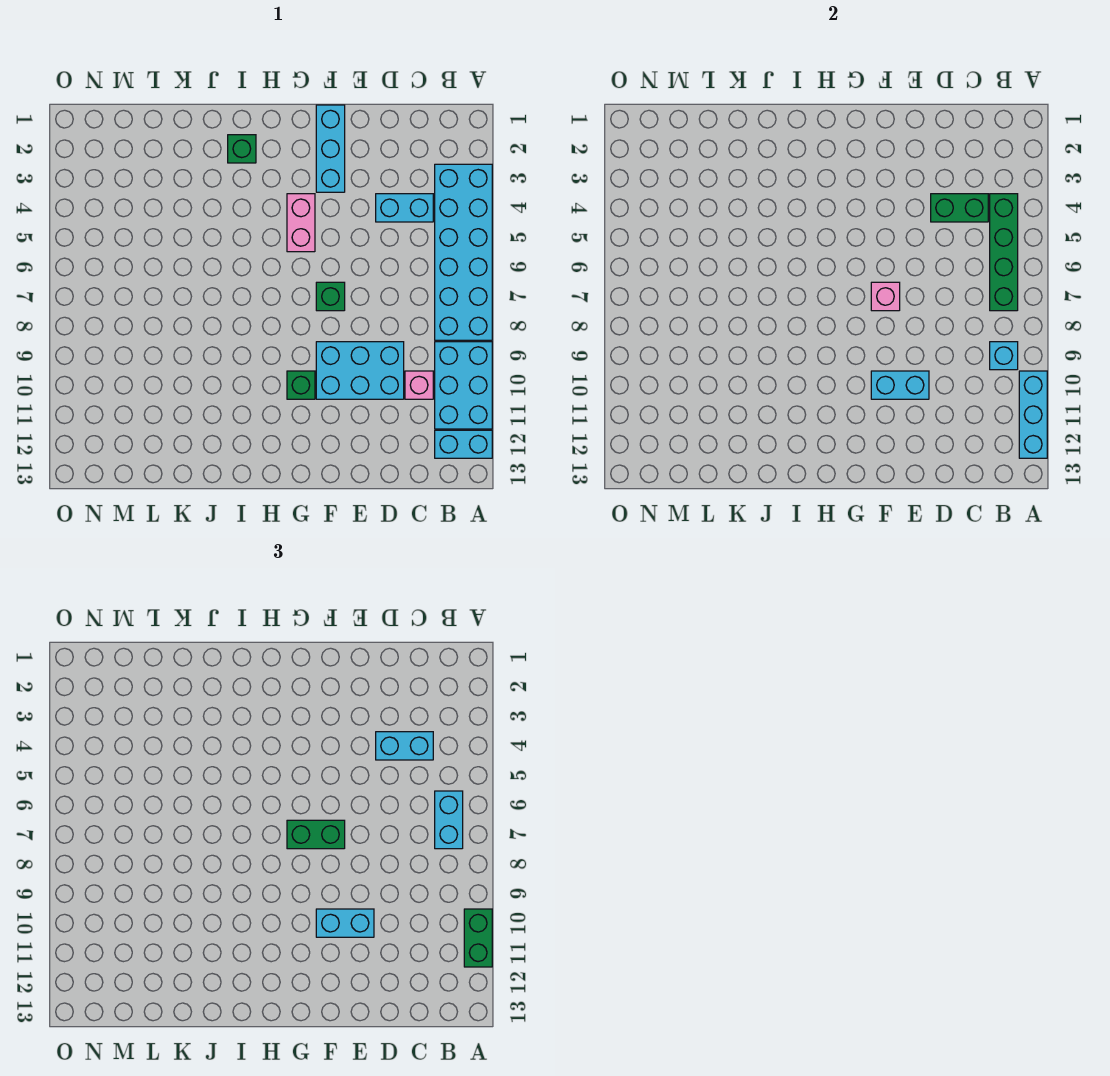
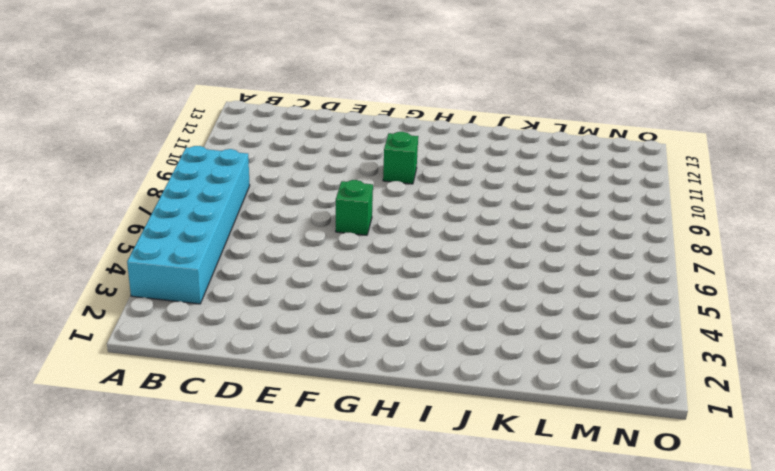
none -> cyan brick A9:B11 level 1
none -> cyan brick A12:B12 level 1
none -> cyan brick C4:D4 level 1

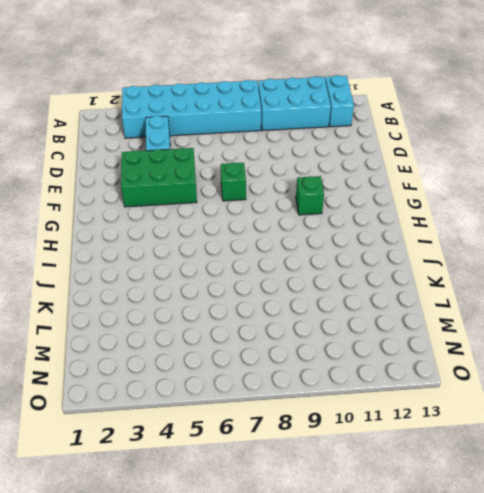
green brick E3:F5 level 1 -> cyan brick F1:F3 level 1
none -> pink brick C10 level 1
none -> cyan brick D9:F10 level 1
none -> pink brick G4:G5 level 1

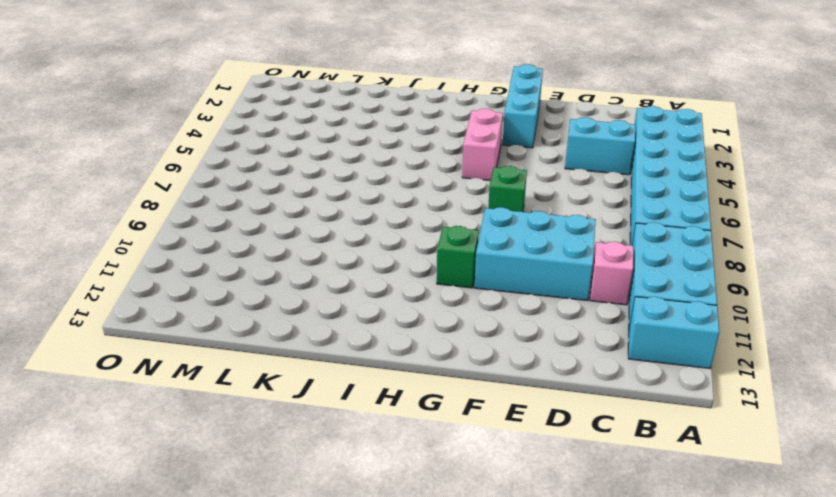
none -> green brick I2 level 1
none -> cyan brick A10:A12 level 2
none -> green brick B4:B7 level 2

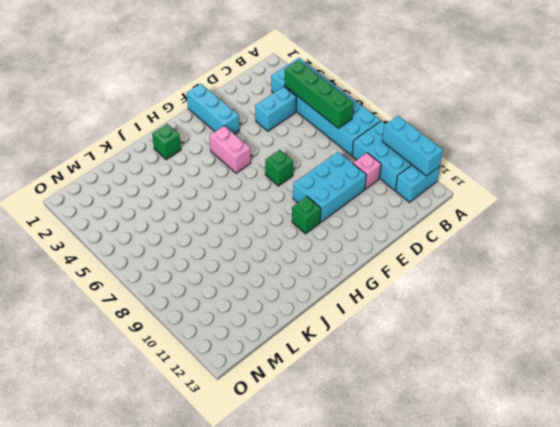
none -> cyan brick B9 level 2
none -> green brick C4:D4 level 2
none -> cyan brick E10:F10 level 2

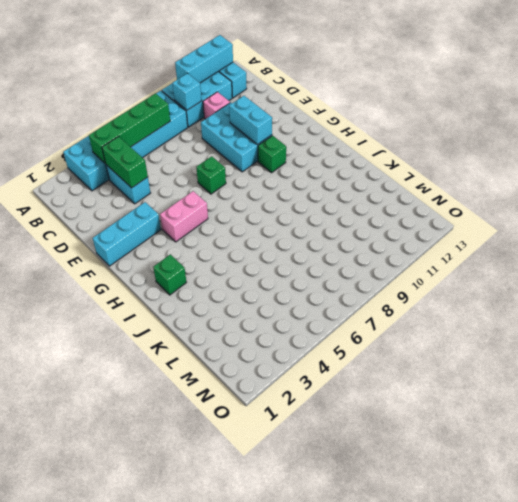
none -> pink brick F7 level 2
none -> green brick A10:A11 level 3
none -> cyan brick B6:B7 level 3

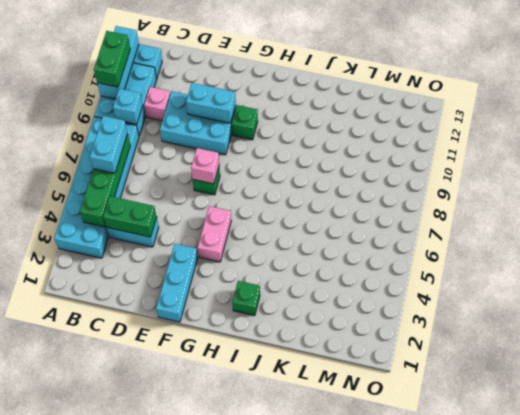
none -> cyan brick C4:D4 level 3
none -> cyan brick E10:F10 level 3
none -> green brick F7:G7 level 3

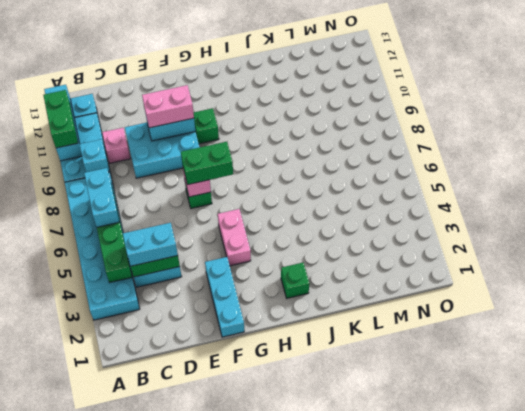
pink brick E10:F10 level 3 -> cyan brick E10:F10 level 3

